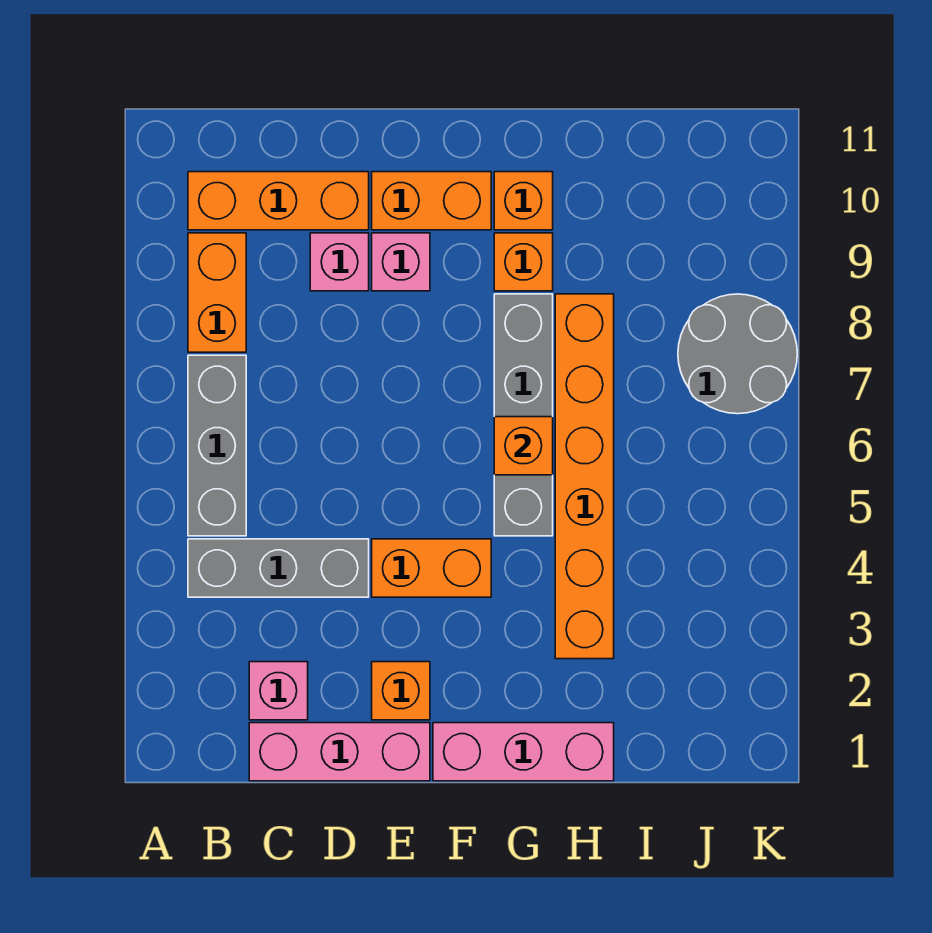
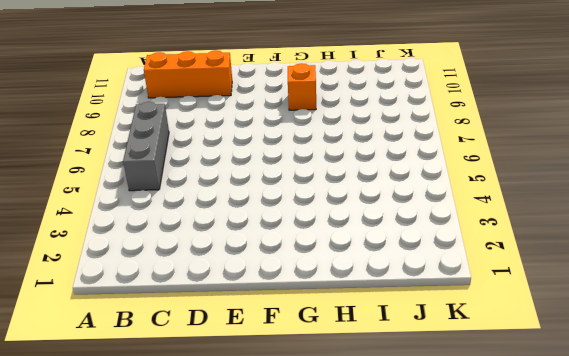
none -> grey brick B4:D4 level 1
none -> orange brick B8:B9 level 1
none -> pink brick C1:E1 level 1

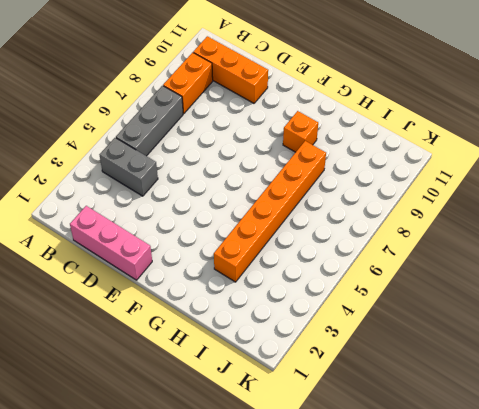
grey brick B4:C4 level 1 -> grey brick B4:D4 level 1
none -> pink brick C2 level 1
none -> pink brick D9 level 1
none -> orange brick E2 level 1

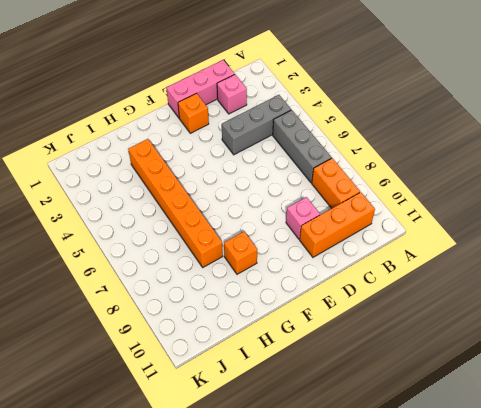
none -> orange brick E4:F4 level 1
none -> pink brick E9 level 1
none -> orange brick E10:F10 level 1

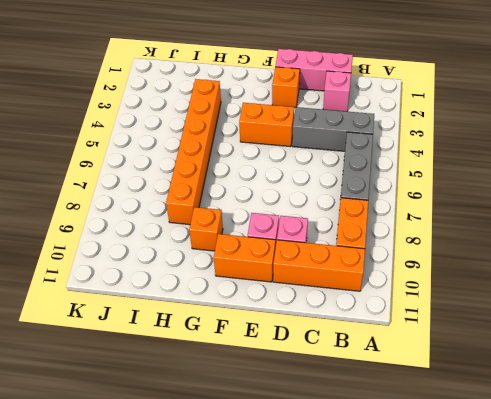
none -> pink brick F1:H1 level 1
none -> grey brick G5:G8 level 1
none -> orange brick G10 level 1

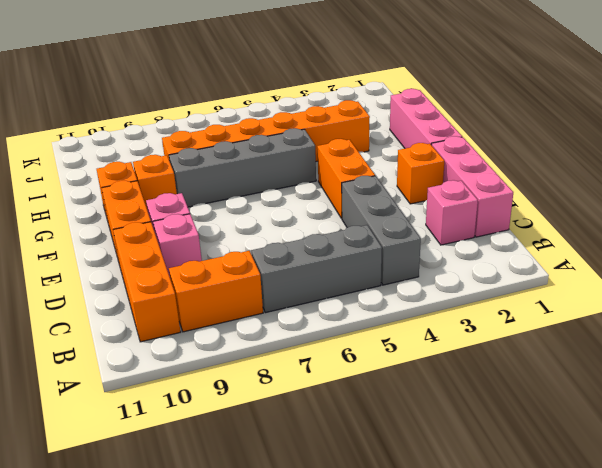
none -> grey round brick J7:K8 level 1
none -> orange brick G6 level 2

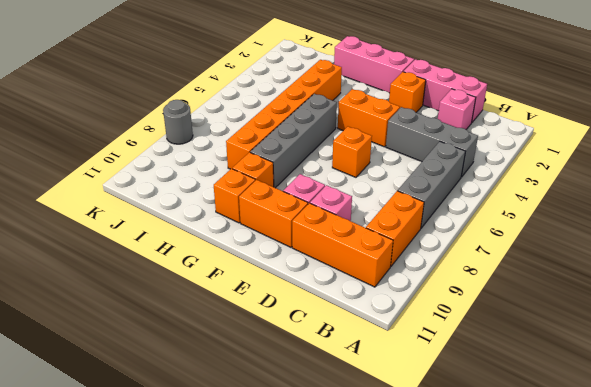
orange brick E6 level 1 -> orange brick G6 level 2
grey round brick K8 level 1 -> grey round brick J7:K8 level 1

